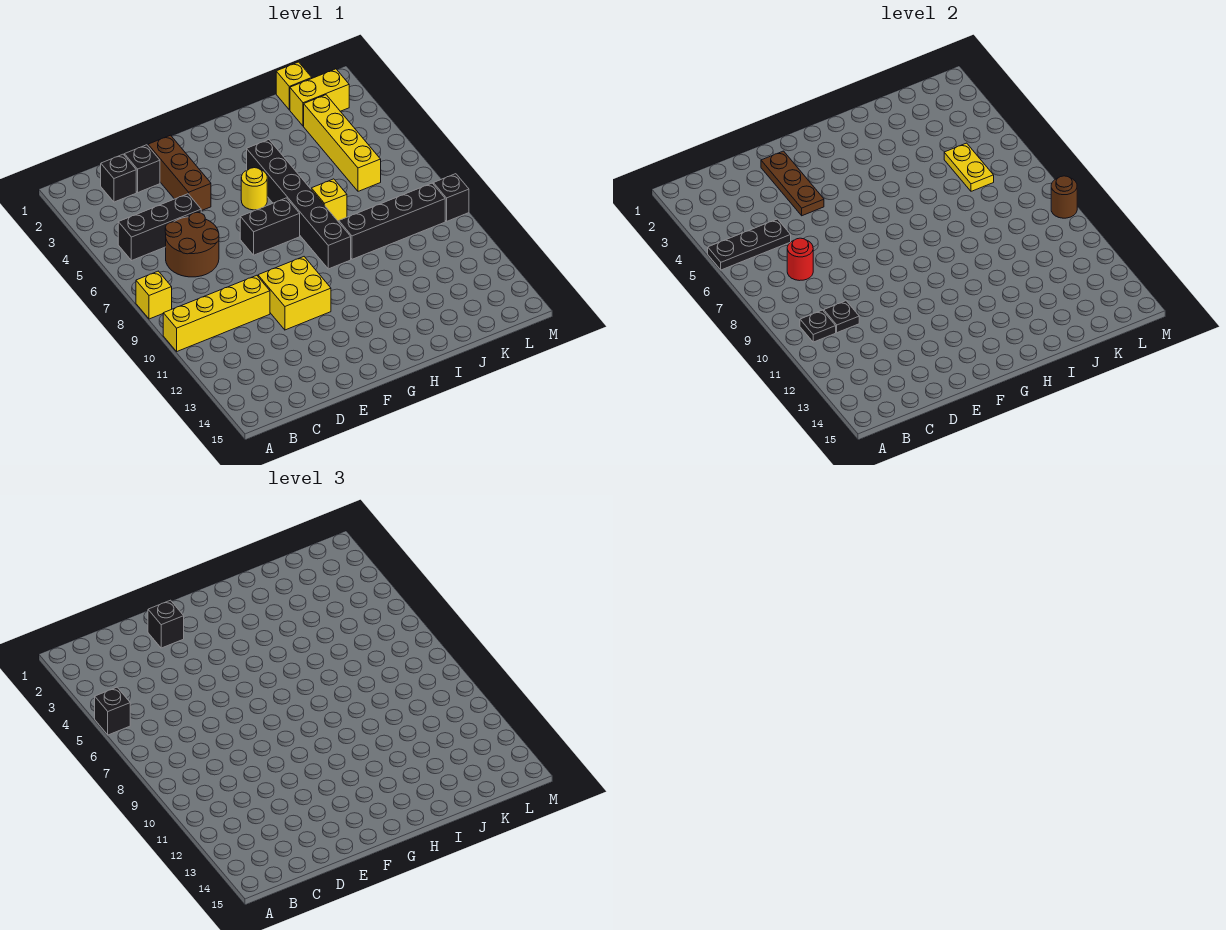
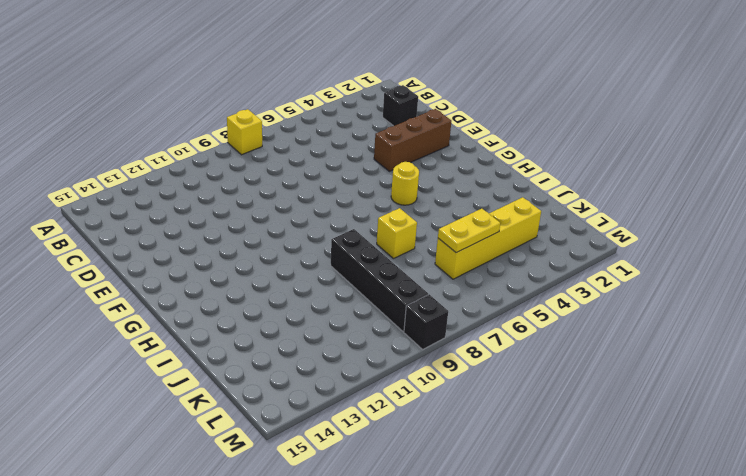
none -> yellow brick A10:D10 level 1
none -> black brick B5:D5 level 1
none -> brown round brick C6:D7 level 1

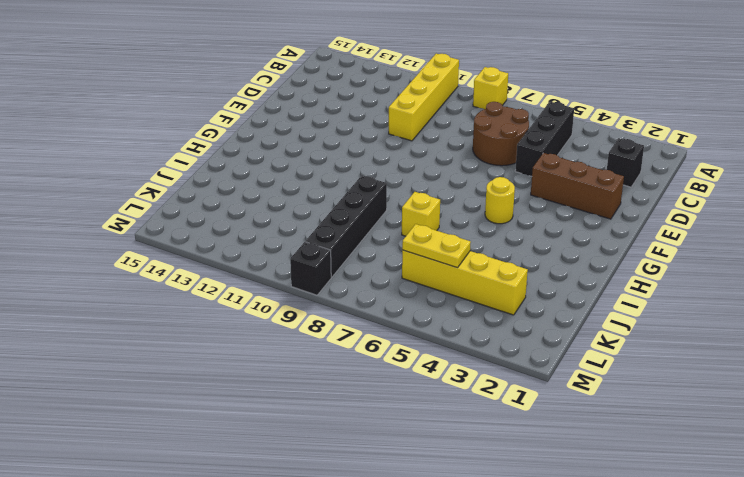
none -> black brick D2 level 1
none -> yellow brick E10:F11 level 1
none -> black brick F7:G7 level 1

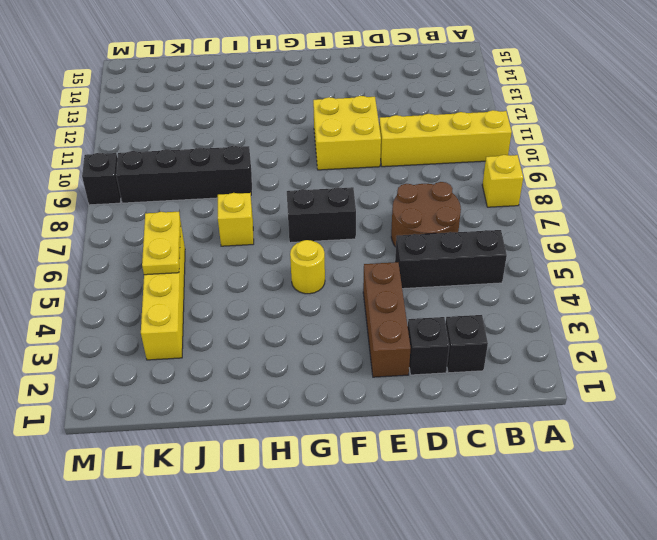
none -> black brick H4:H9 level 1
none -> yellow brick K1 level 1
none -> yellow brick K2:L2 level 1

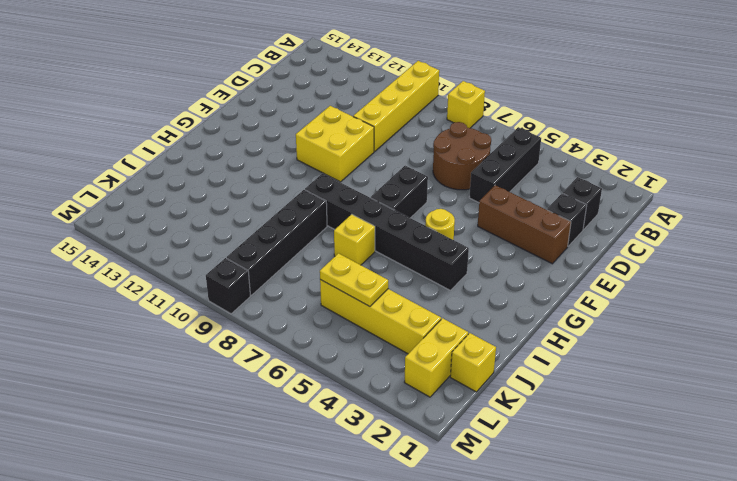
none -> black plate A5:C5 level 2
none -> black plate B10 level 2
none -> red round brick C7 level 2

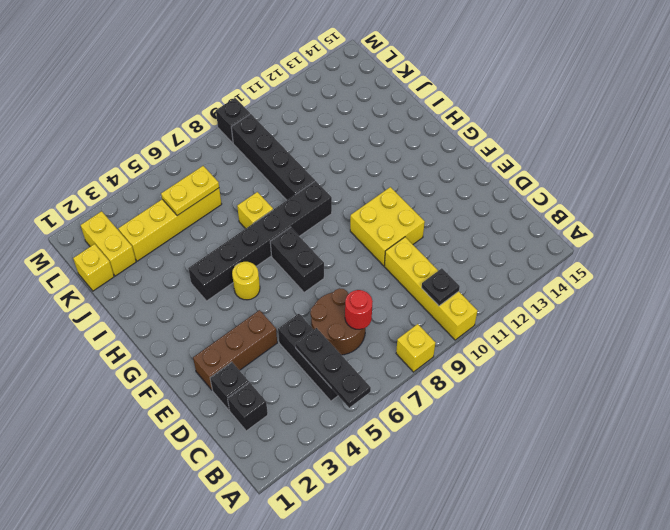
none -> black plate C10 level 2
none -> brown plate E2:E4 level 2
none -> brown round brick M9 level 2

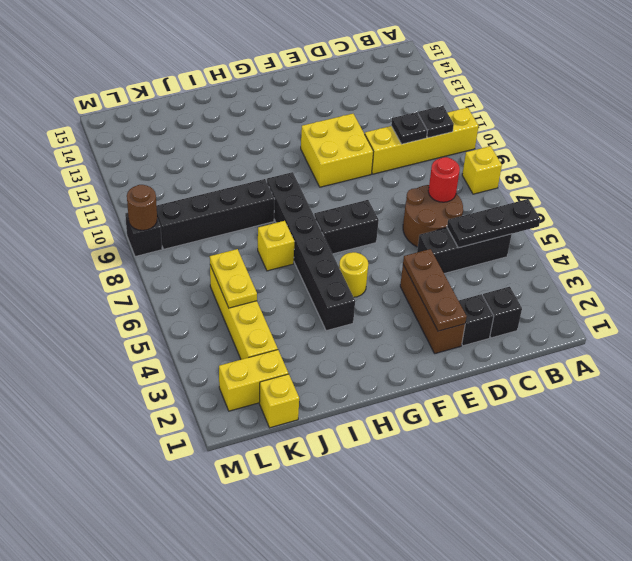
none -> black brick A5 level 3
none -> black brick E2 level 3

